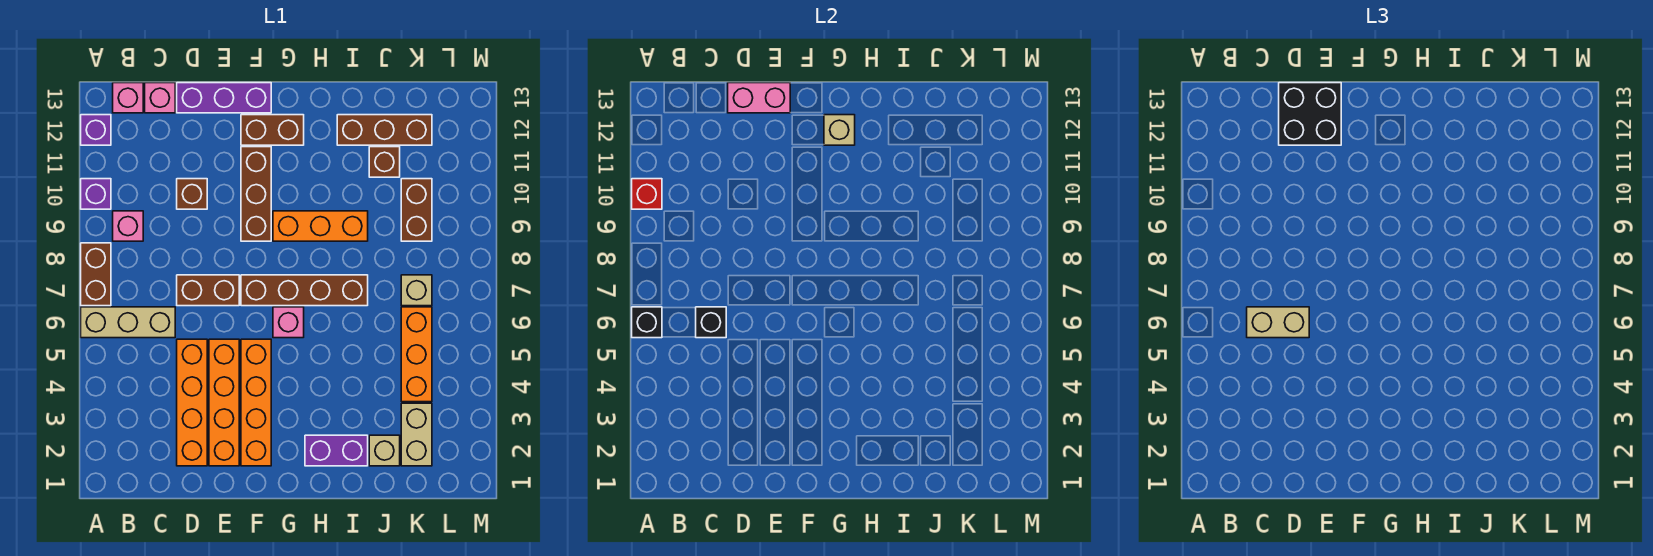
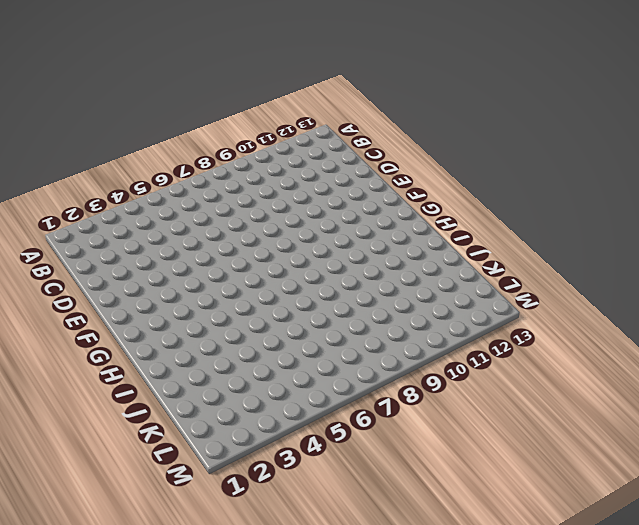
none -> tan brick A6:C6 level 1
none -> brown brick A7:A8 level 1
none -> purple brick A10 level 1
none -> purple brick A12 level 1

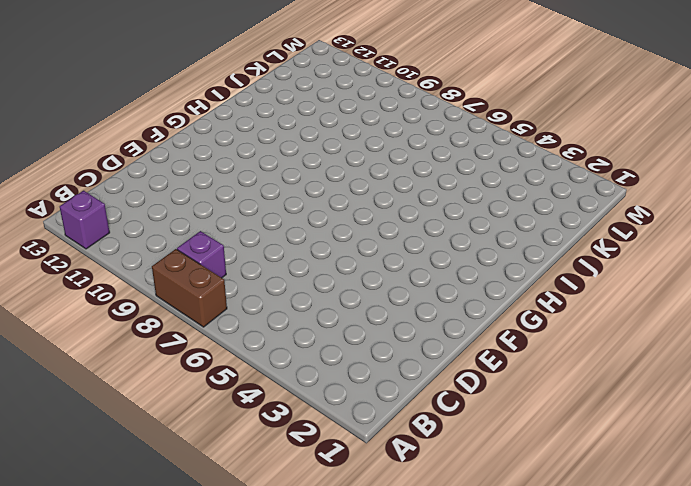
purple brick B8 level 1 -> purple brick A10 level 1
none -> tan brick A6:C6 level 1
none -> pink brick B9 level 1
none -> pink brick B13 level 1
none -> pink brick C13 level 1

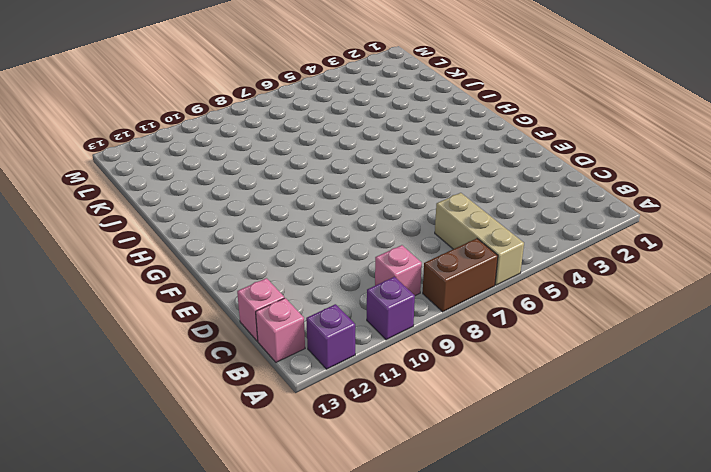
none -> orange brick D2:D5 level 1
none -> brown brick D7:E7 level 1
none -> brown brick D10 level 1
none -> purple brick D13:F13 level 1

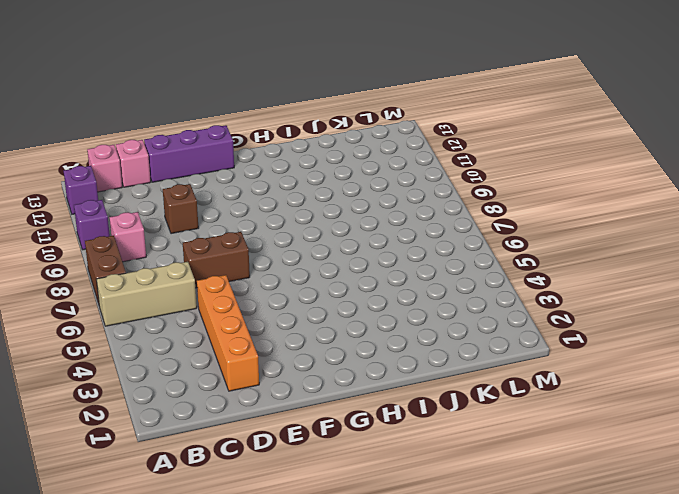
none -> orange brick E2:E5 level 1
none -> orange brick F2:F5 level 1
none -> brown brick F7:I7 level 1
none -> brown brick F9:F11 level 1

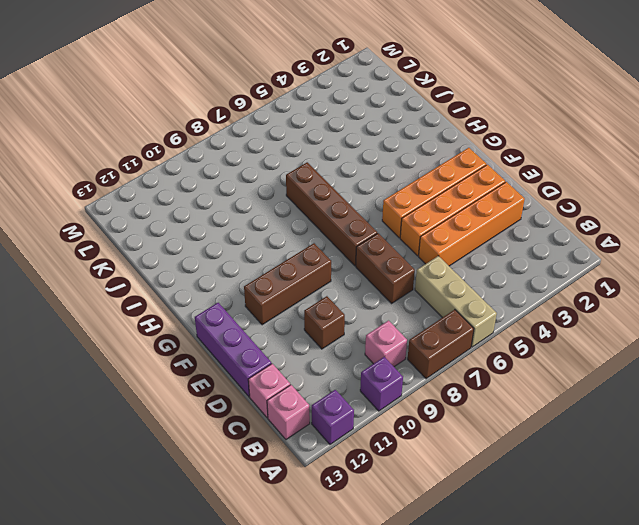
none -> brown brick F12:G12 level 1
none -> pink brick G6 level 1
none -> orange brick G9:I9 level 1
none -> purple brick H2:I2 level 1

